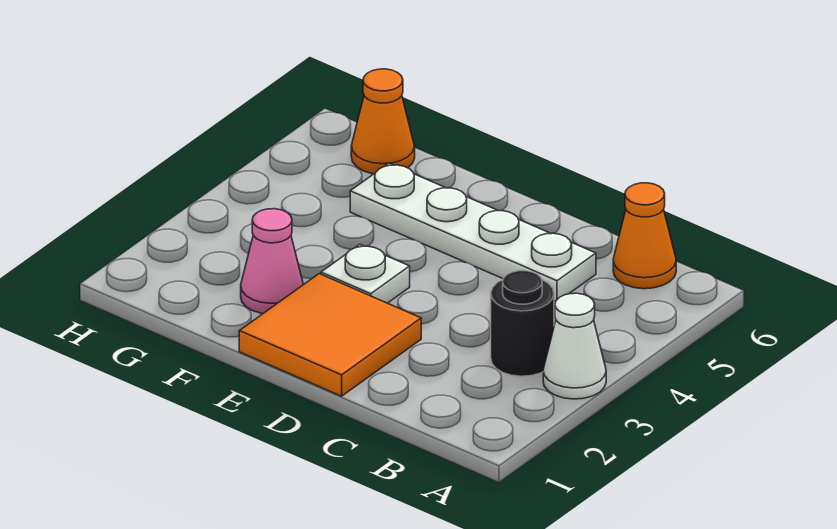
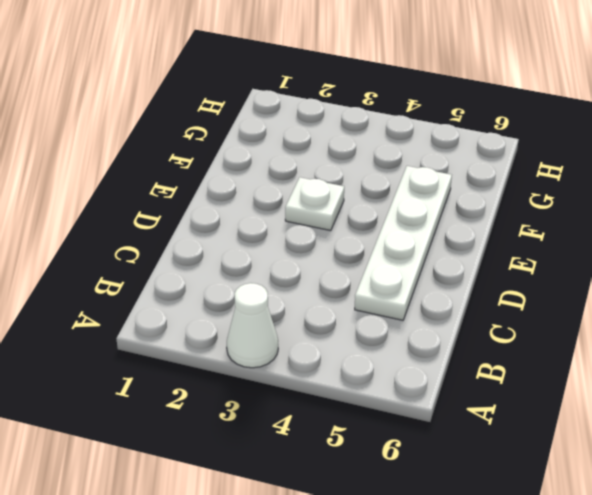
none -> black round brick B3 level 1
none -> orange cone B6 level 1

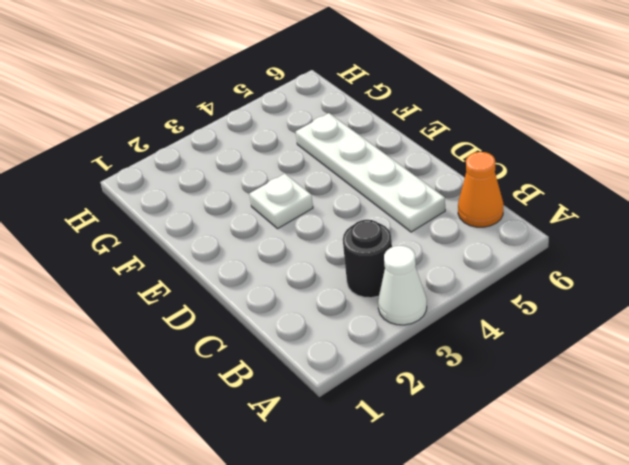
none -> orange tile D1:E2 level 1
none -> pink cone F2 level 1

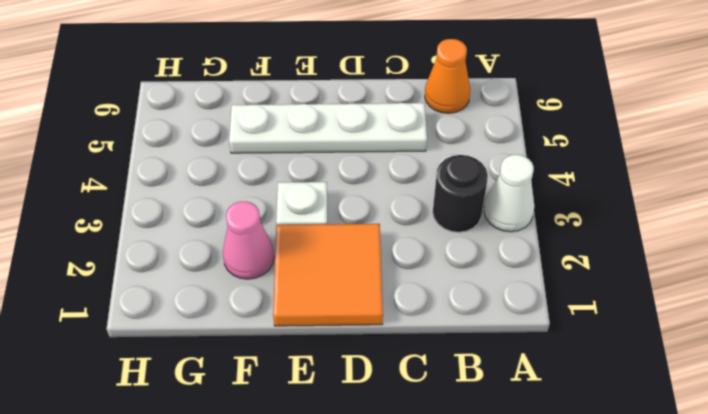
none -> orange cone G6 level 1

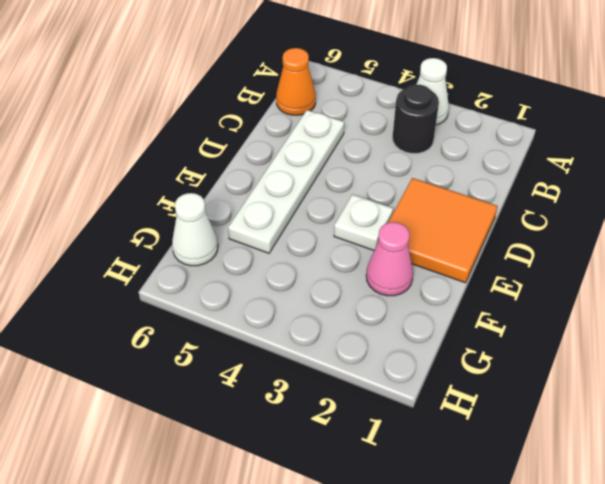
white cone G6 level 1 -> orange cone G6 level 1

